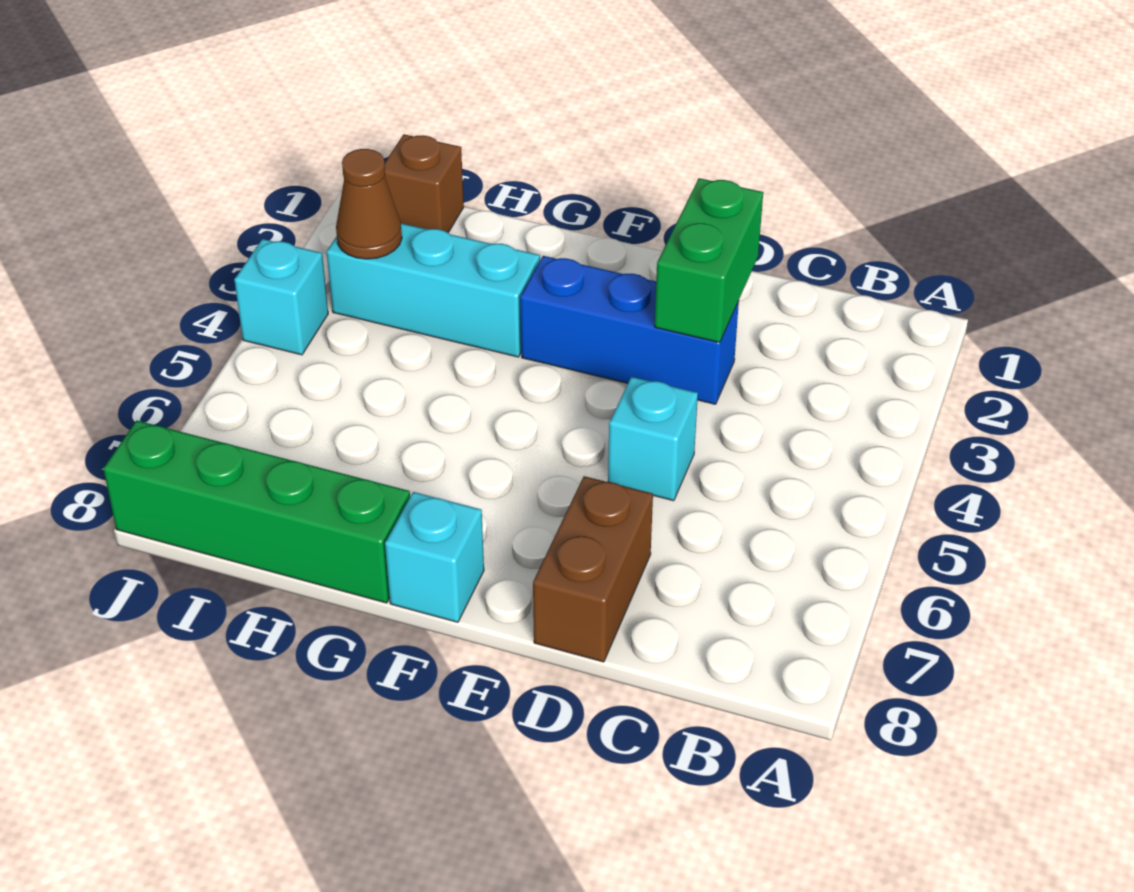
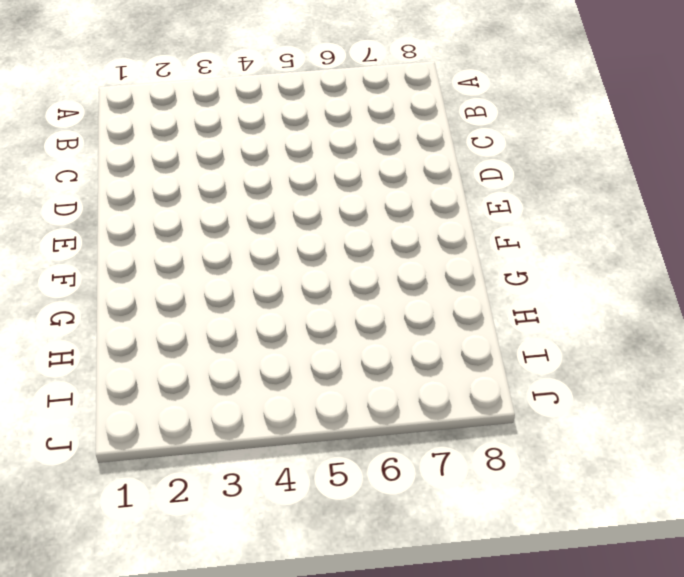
none -> blue brick D3:F3 level 1
none -> cyan brick D5 level 1

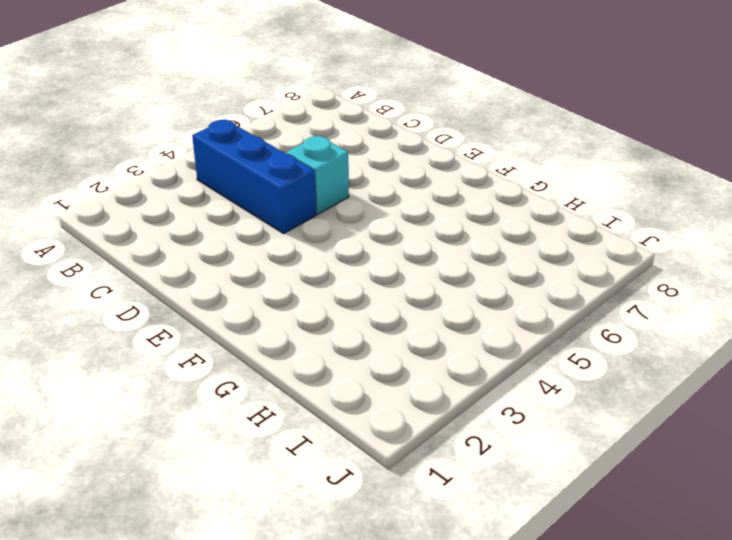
blue brick B4:D4 level 1 -> blue brick D3:F3 level 1
none -> brown brick D7:D8 level 1
none -> cyan brick F8 level 1

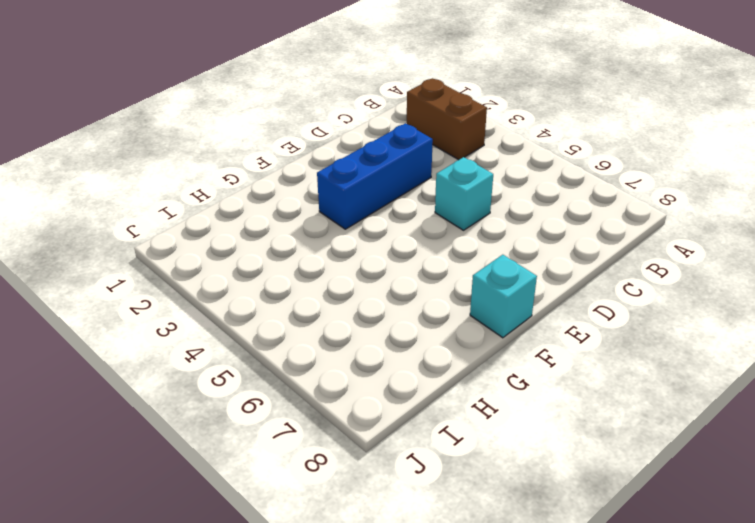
brown brick B2:B3 level 1 -> brown brick D7:D8 level 1
none -> cyan brick G3:I3 level 1
none -> green brick G8:J8 level 1

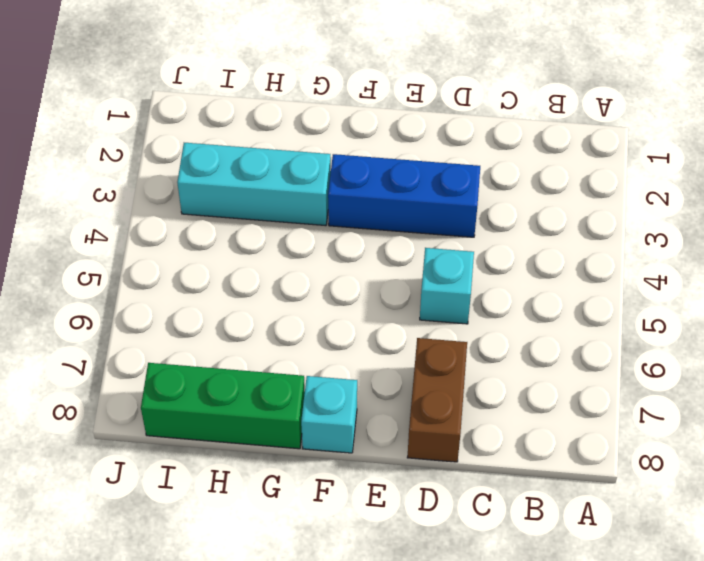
green brick G8:I8 level 1 -> green brick G8:J8 level 1
none -> brown brick I1 level 1
none -> cyan brick J4 level 1

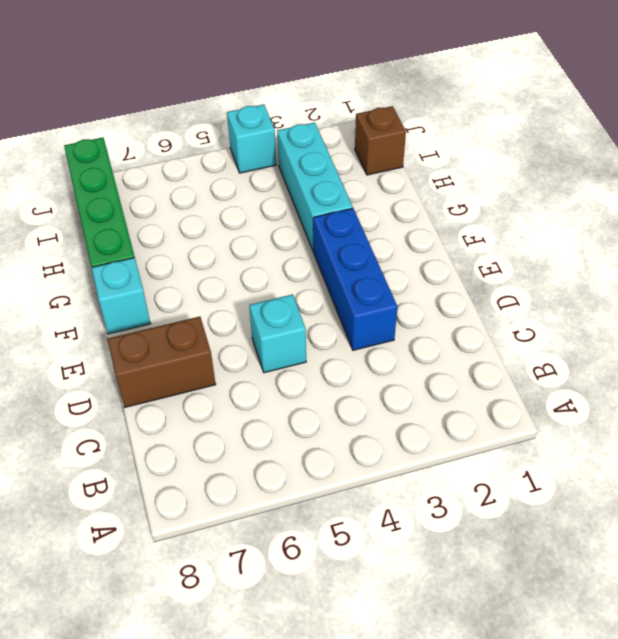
none -> green brick D2:D3 level 2
none -> brown cone I3 level 2

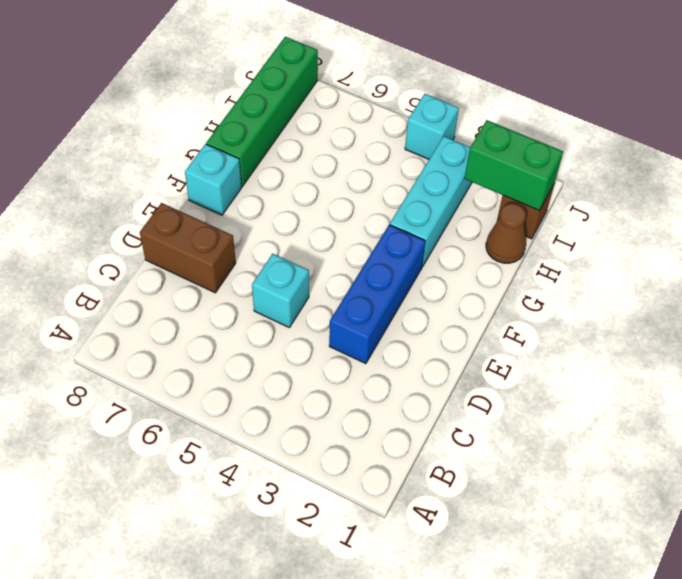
brown cone H1 level 1 -> brown cone I3 level 2
green brick I1:I2 level 2 -> green brick D2:D3 level 2

